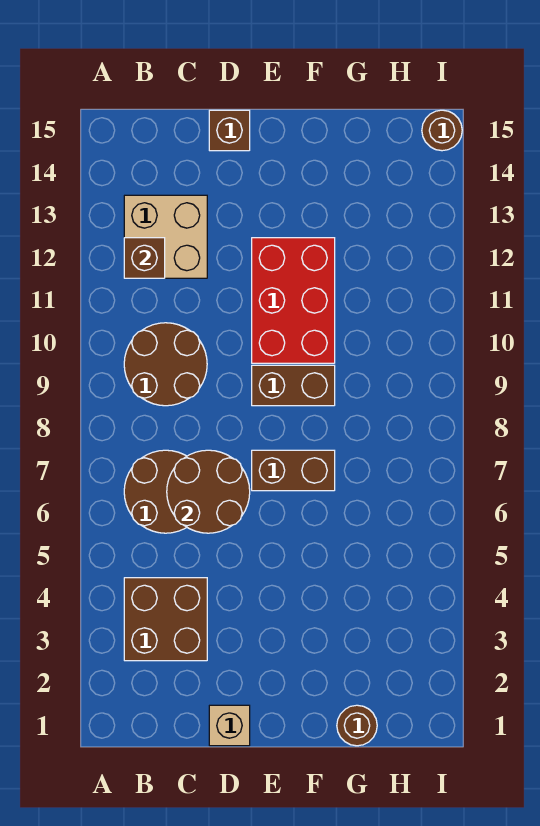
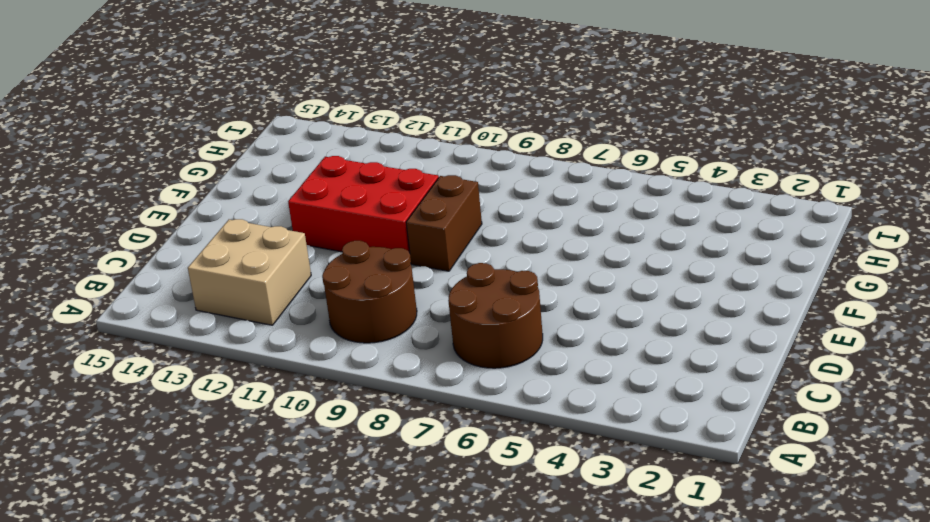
none -> brown brick B3:C4 level 1
none -> tan brick D1 level 1
none -> brown brick D15 level 1

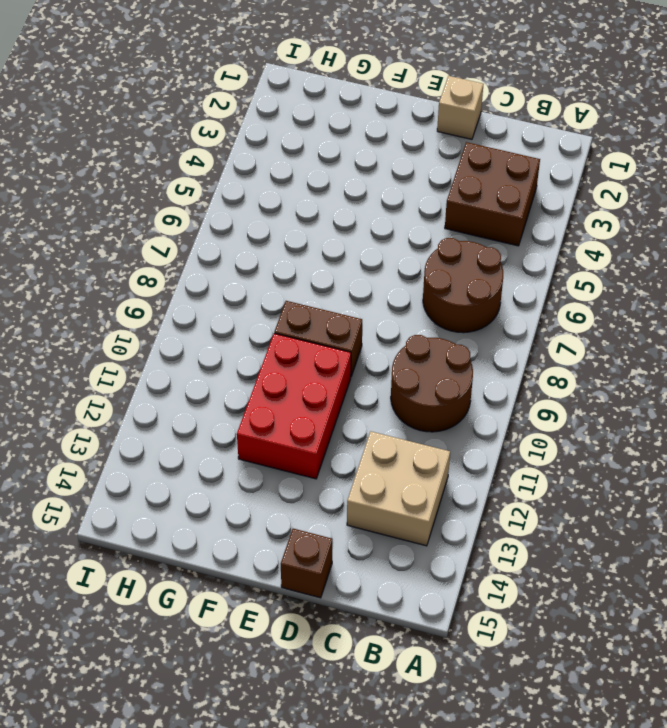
none -> brown brick E7:F7 level 1
none -> brown round brick G1 level 1
none -> brown round brick I15 level 1

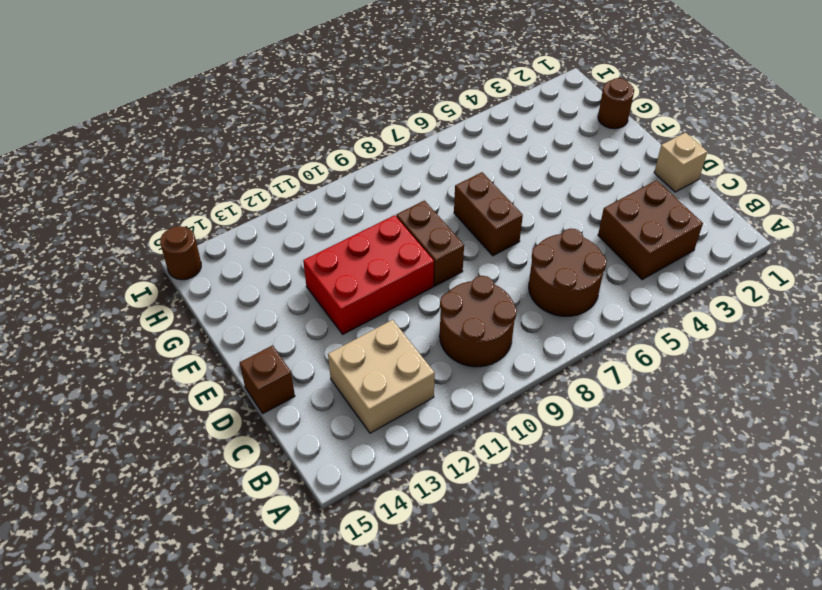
none -> brown brick B12 level 2
none -> brown round brick C6:D7 level 2

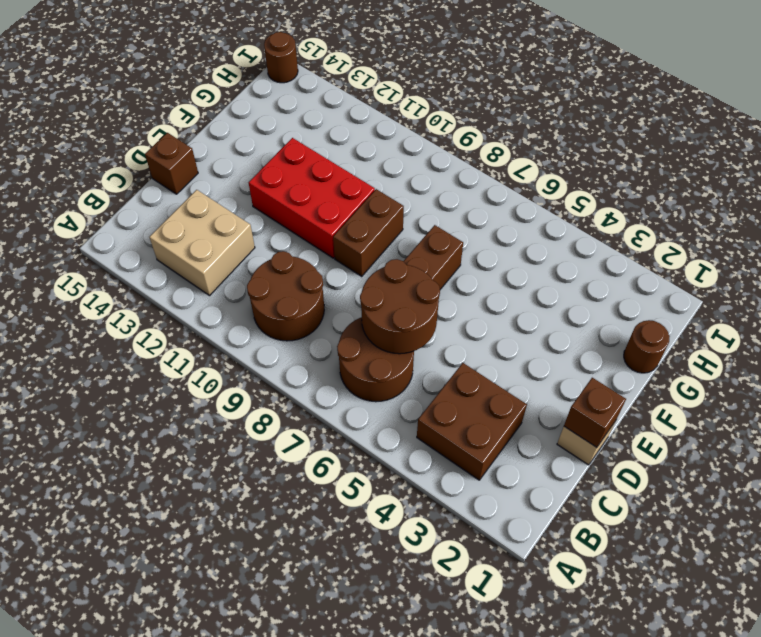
brown brick D1 level 2 -> brown brick B12 level 2

